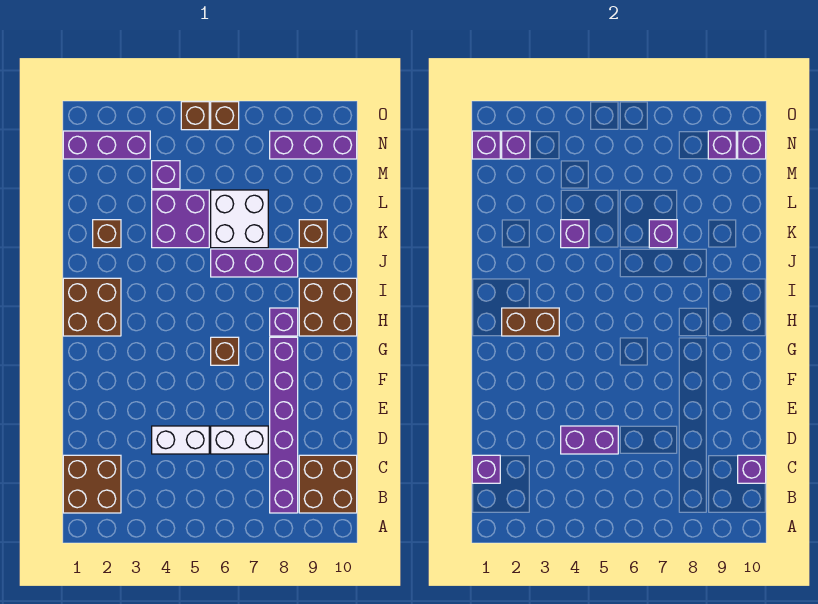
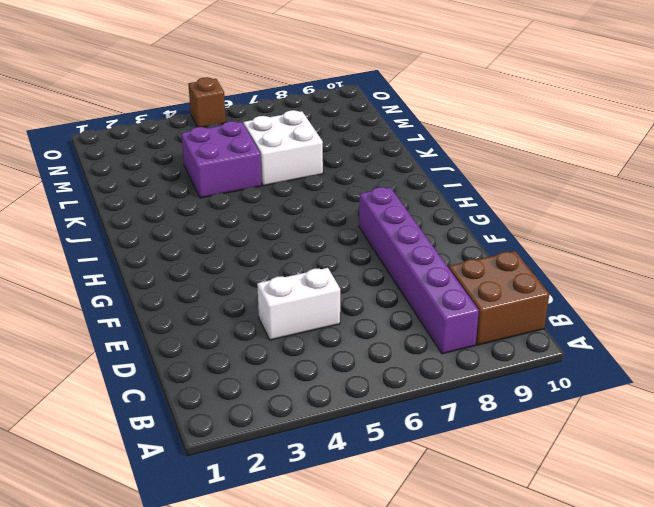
none -> brown brick B1:C2 level 1
none -> white brick D6:D7 level 1
none -> brown brick G6 level 1

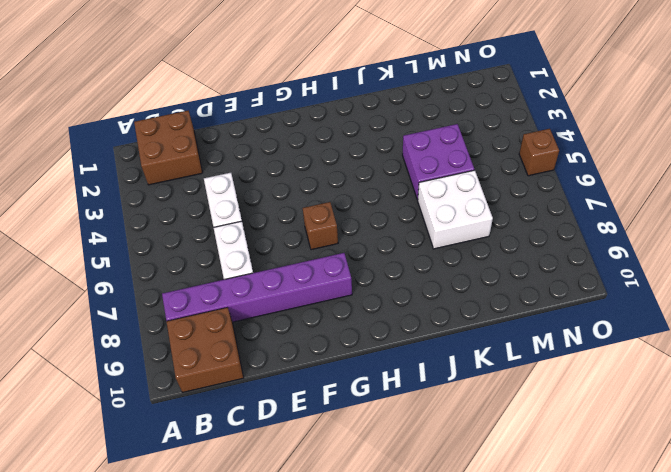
none -> brown brick H1:I2 level 1
none -> purple brick H8 level 1
none -> brown brick H9:I10 level 1

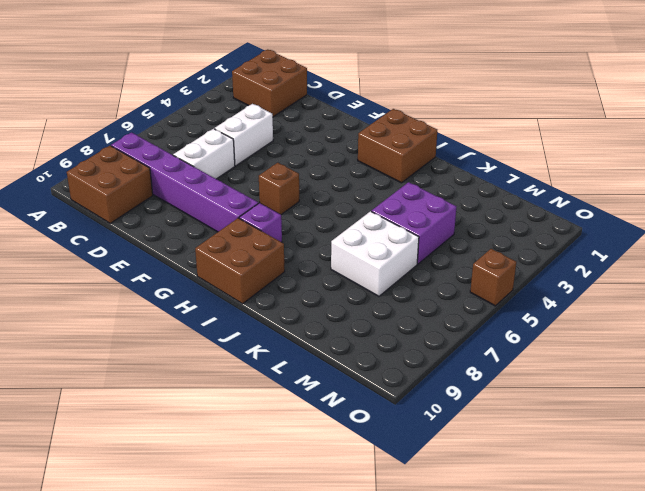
none -> purple brick J6:J8 level 1
none -> brown brick K2 level 1
none -> brown brick K9 level 1

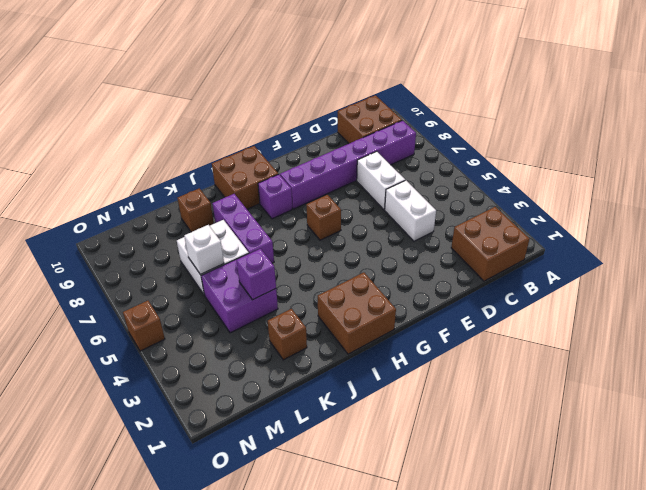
white brick L6 level 2 -> none
none -> purple brick M4 level 1
none -> purple brick N1:N3 level 1
none -> purple brick N8:N10 level 1

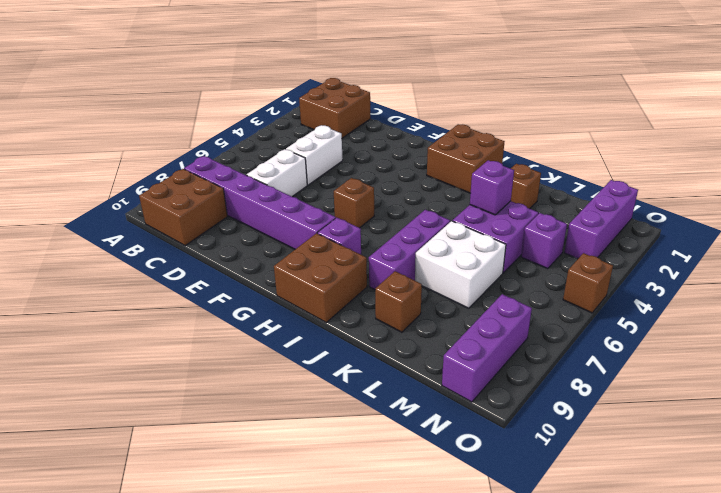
none -> brown brick O6 level 1
none -> purple brick C1 level 2
none -> purple brick C10 level 2

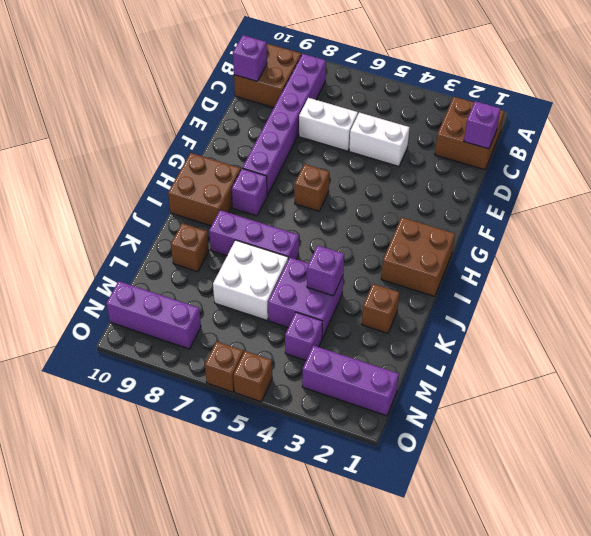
none -> purple brick D4:D5 level 2
none -> brown brick H2:H3 level 2
none -> purple brick K7 level 2

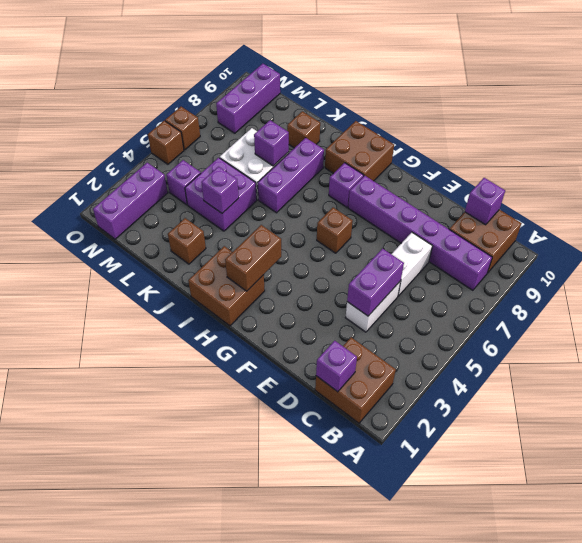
none -> purple brick N1 level 2
none -> purple brick N2 level 2
none -> purple brick N9 level 2

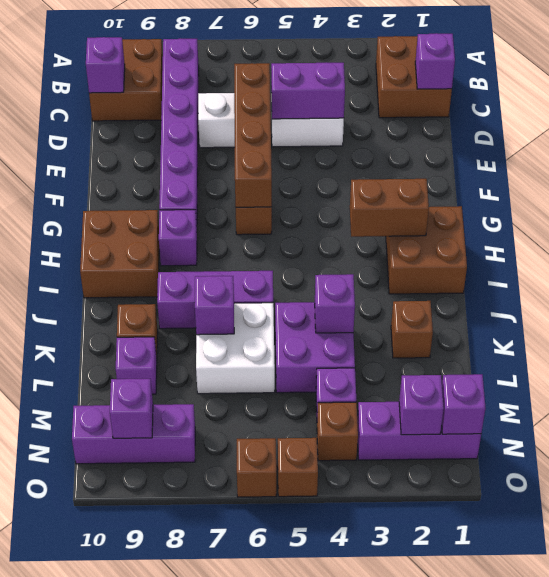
brown brick D6:G6 level 2 -> none
purple brick L9 level 1 -> purple brick N10 level 2
brown brick N4 level 1 -> none

